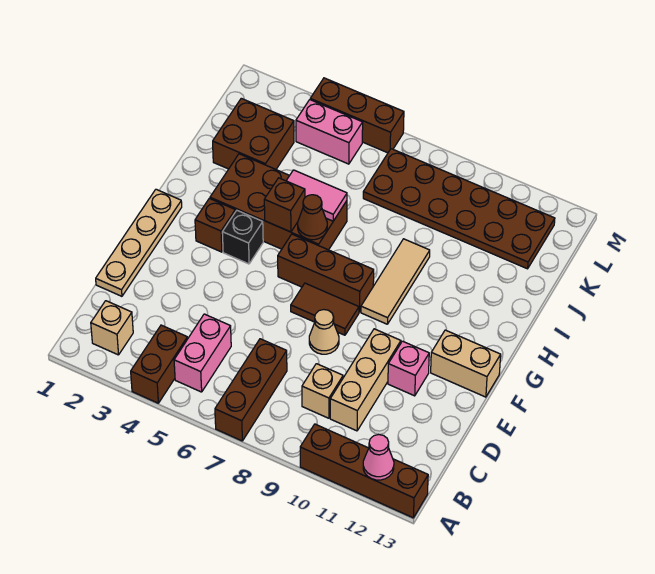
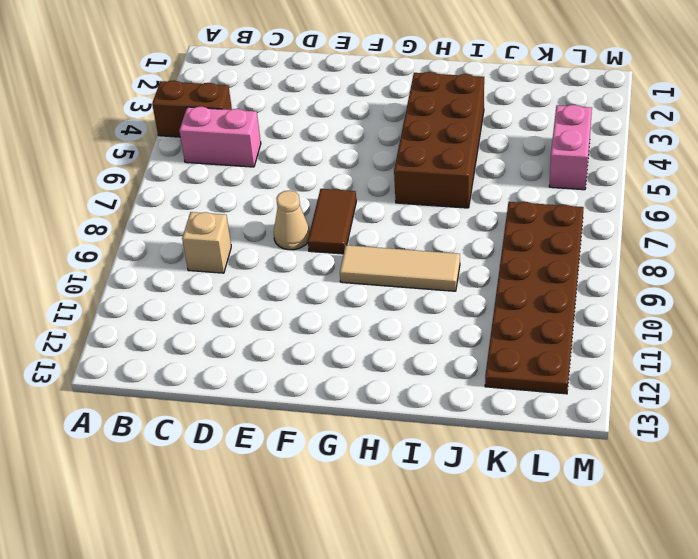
none -> brown brick A7:C7 level 1
none -> brown brick A10:A13 level 1
none -> tan brick B2 level 1

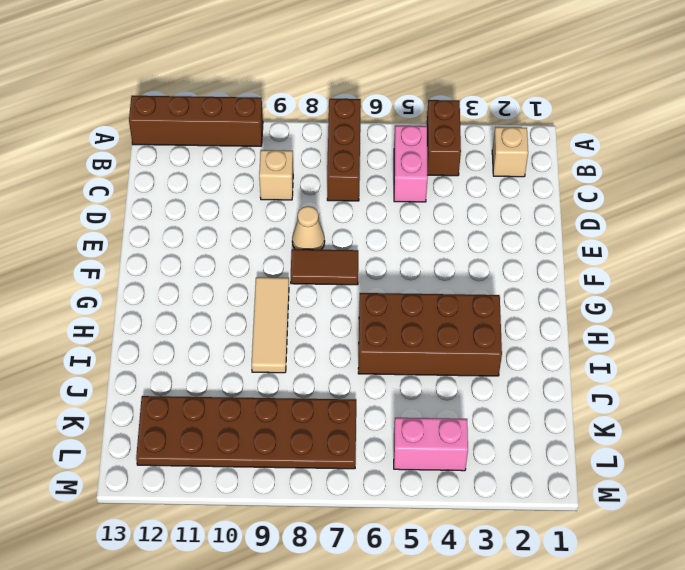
none -> tan brick C10:E10 level 1
none -> tan plate D1:G1 level 1
none -> pink brick E11 level 1

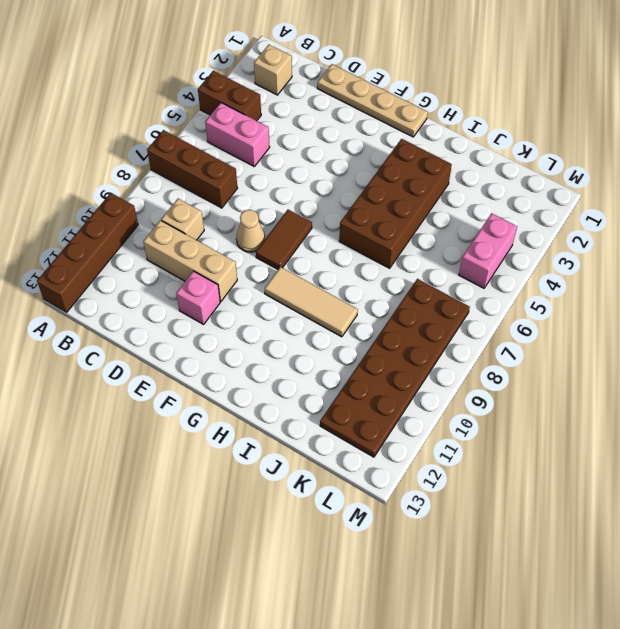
none -> tan brick F12:F13 level 1
none -> brown brick G3 level 1
none -> black brick G4 level 1

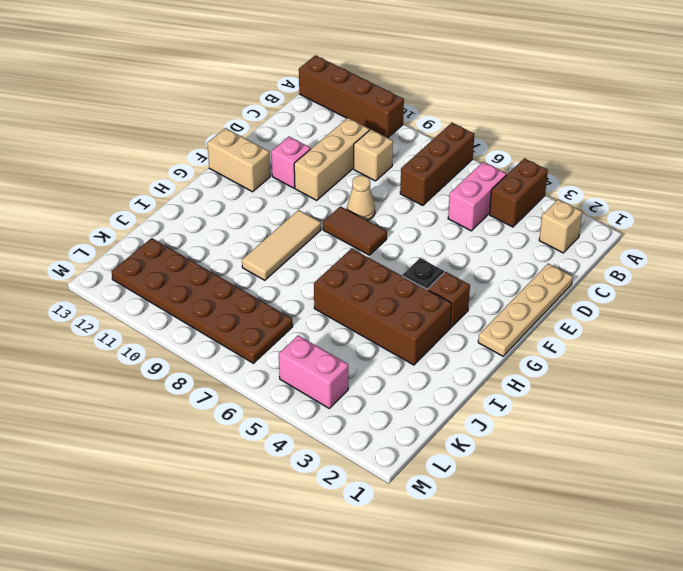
none -> brown brick G6:G8 level 1
none -> brown brick J2:K3 level 1
none -> brown brick M4:M6 level 1

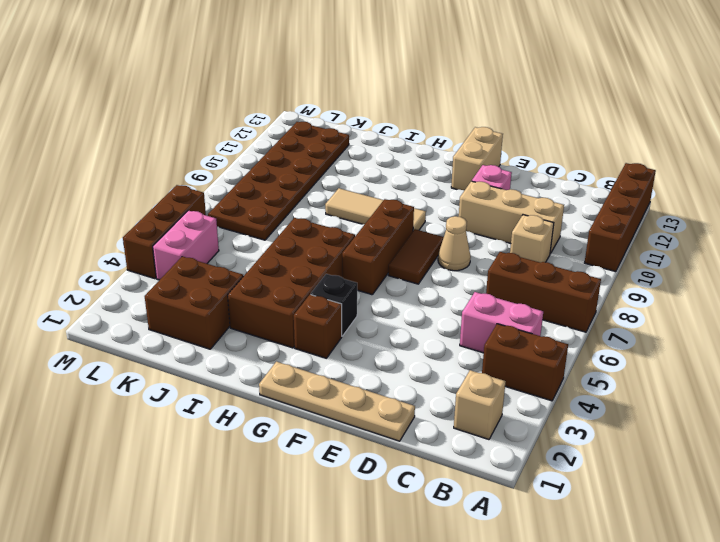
none -> pink cone A12 level 2
none -> brown brick H5 level 2
none -> brown cone H6 level 2

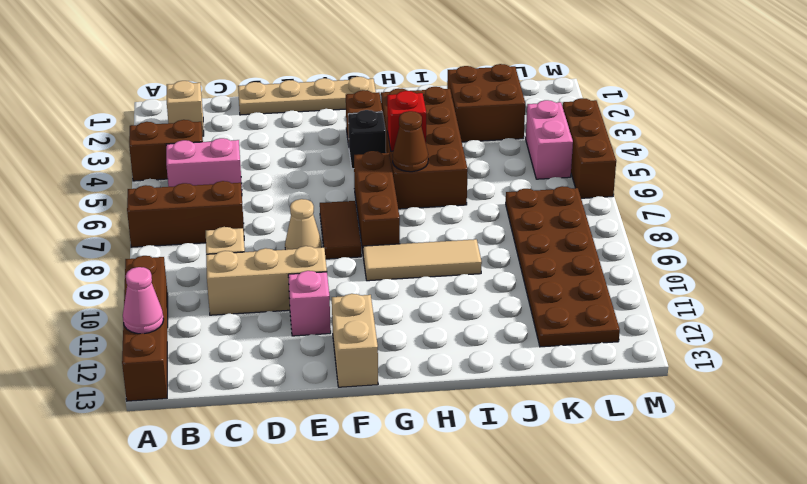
red brick H5 level 2 -> brown brick H5 level 2
none -> pink tile I5:I6 level 2

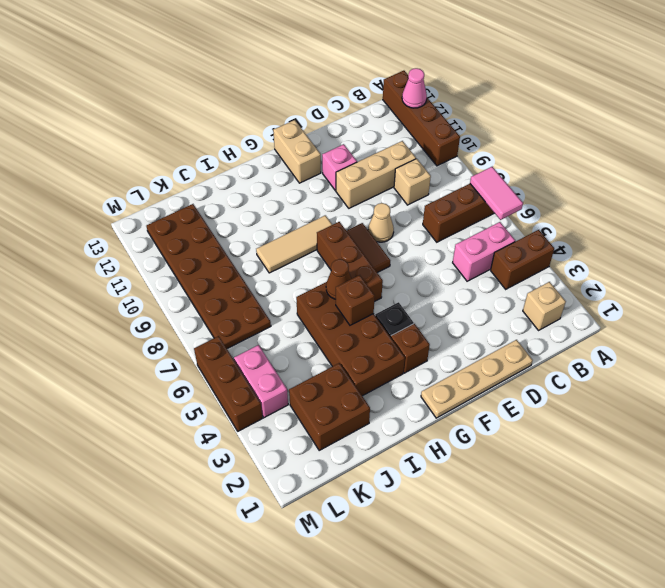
pink tile A6:A7 level 2 -> pink tile I5:I6 level 2

